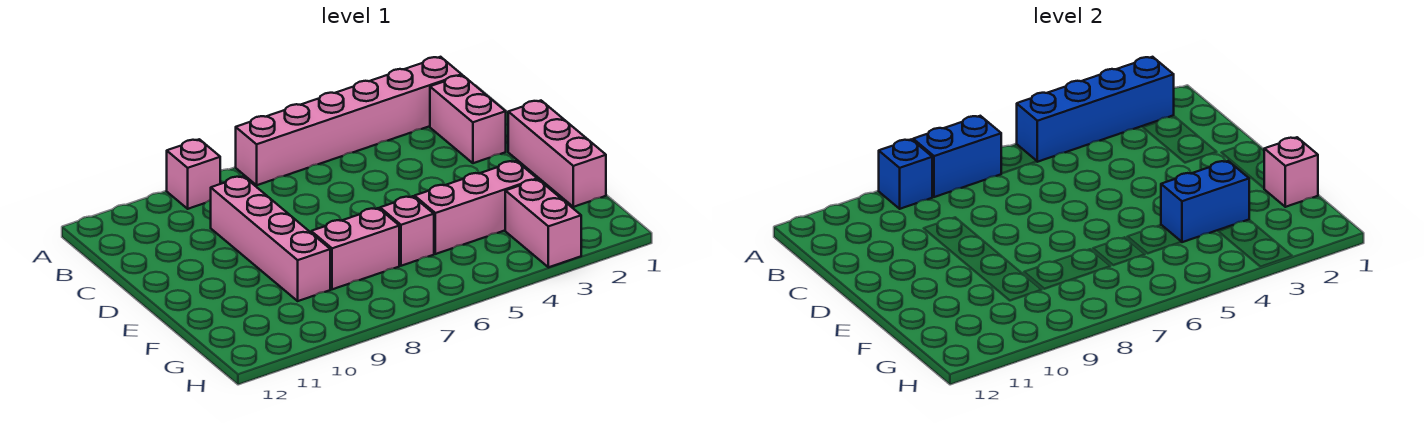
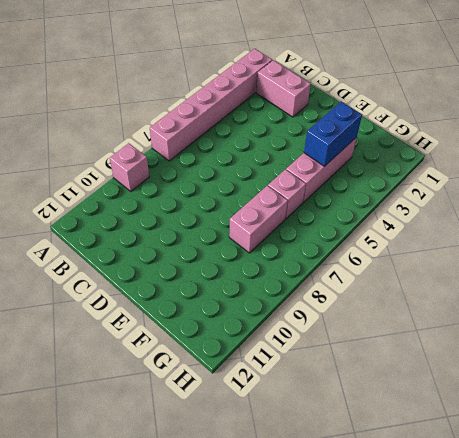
none -> pink brick C9:F9 level 1
none -> pink brick D1:F1 level 1
none -> pink brick G3:H3 level 1

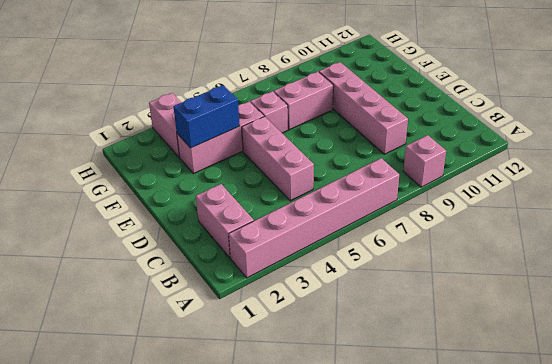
pink brick C5:E5 level 1 -> pink brick D1:F1 level 1
none -> blue brick A2:A5 level 2
none -> blue brick A7:A8 level 2
none -> blue brick A9 level 2

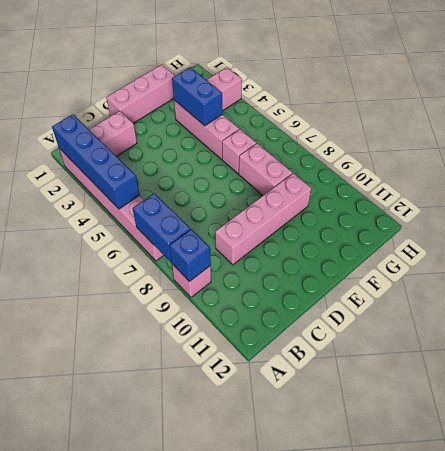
none -> pink brick F1 level 2

